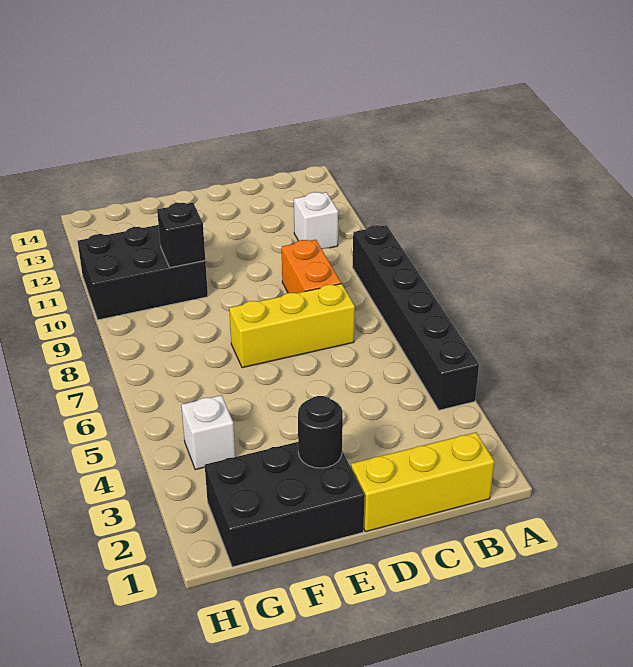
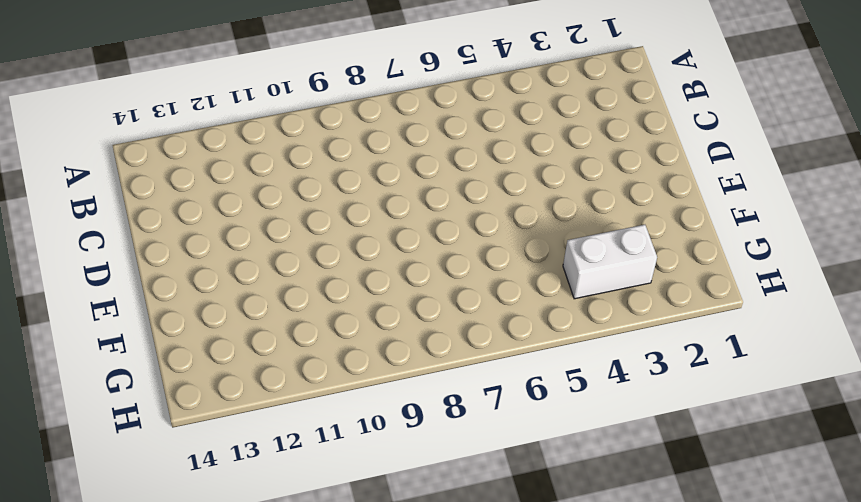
white brick G3:G4 level 1 -> white brick G4 level 1
none -> black brick A4:A9 level 1
none -> yellow brick B1:D1 level 1

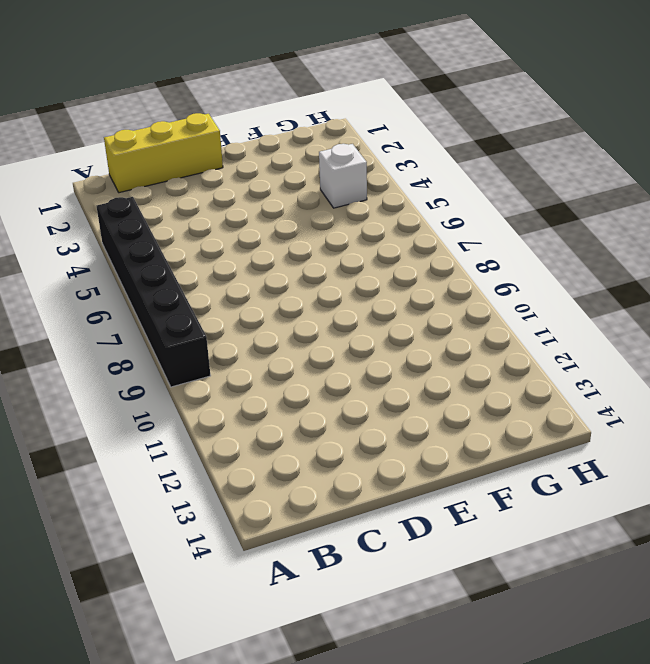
none -> white brick B11 level 1
none -> yellow brick C7:E7 level 1

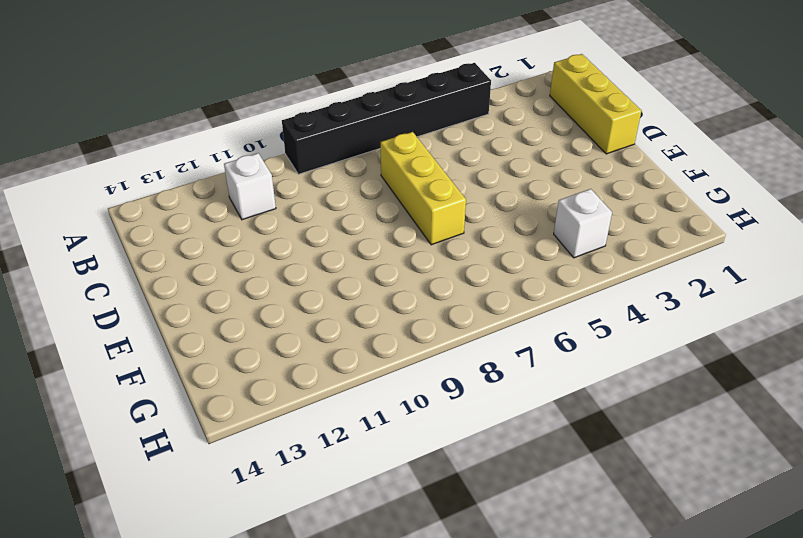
none -> orange brick C8:C9 level 1
none -> black brick E1:G2 level 1

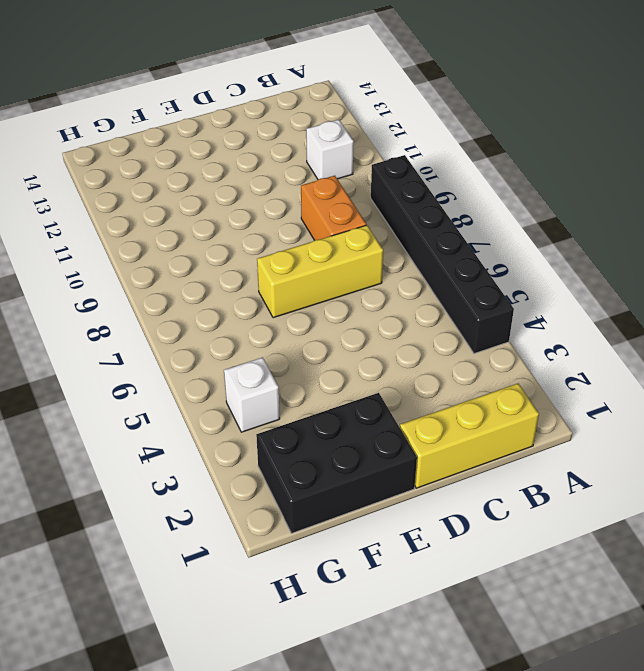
none -> black brick F10:H11 level 1
none -> black round brick E2 level 2

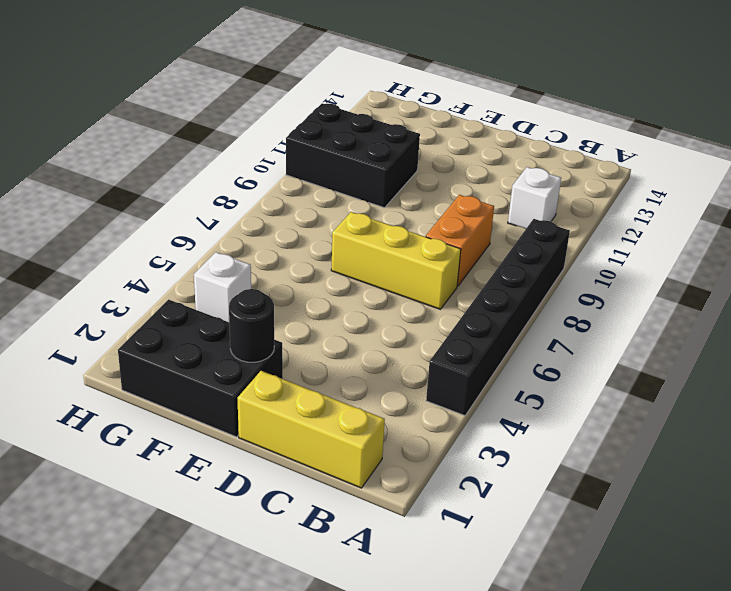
none -> black brick F10 level 2

